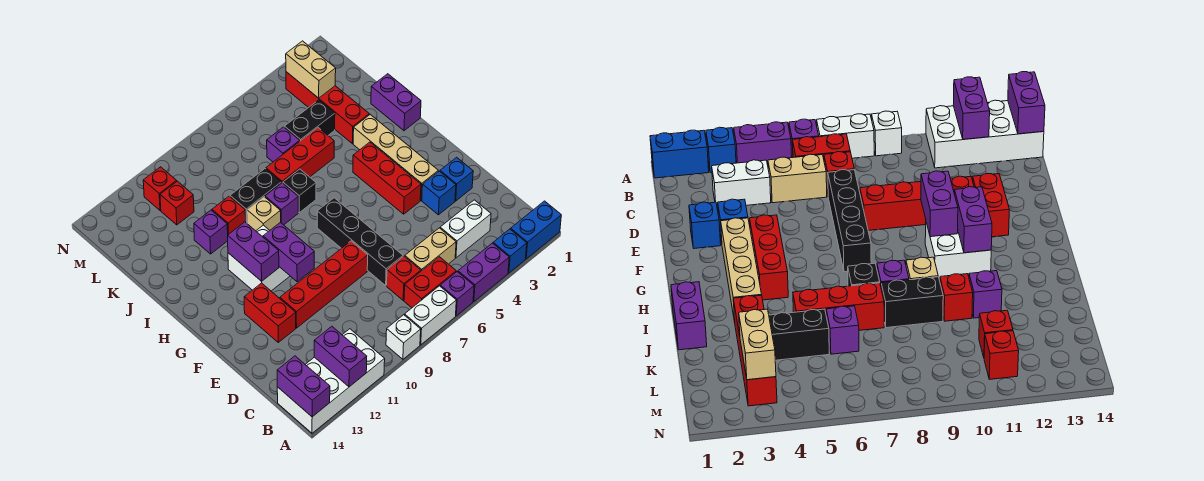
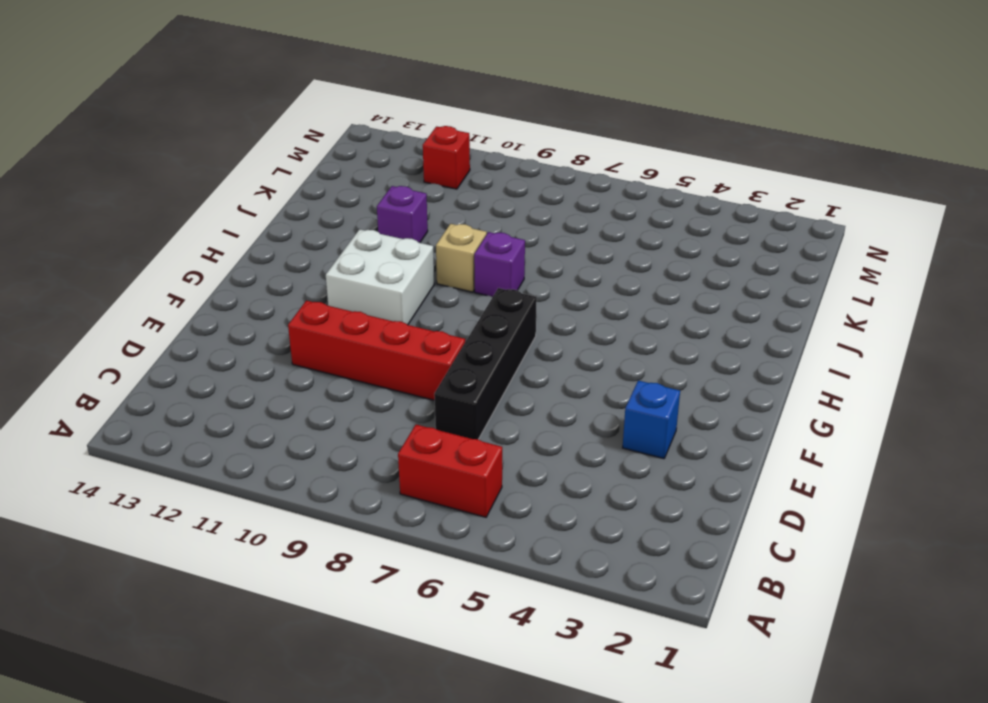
none -> blue brick A1:A2 level 1
none -> blue brick A3 level 1
none -> purple brick A4:A5 level 1
none -> purple brick A6 level 1

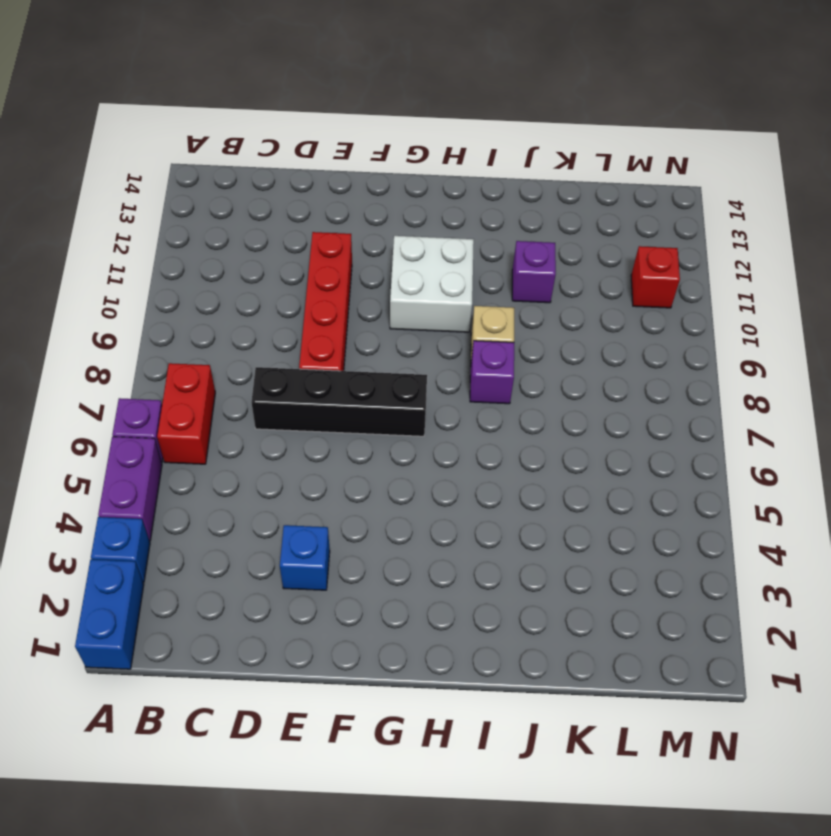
none -> white brick A7:A8 level 1
none -> white brick A9 level 1
none -> white brick A11:B14 level 1
none -> white brick C3:C4 level 1

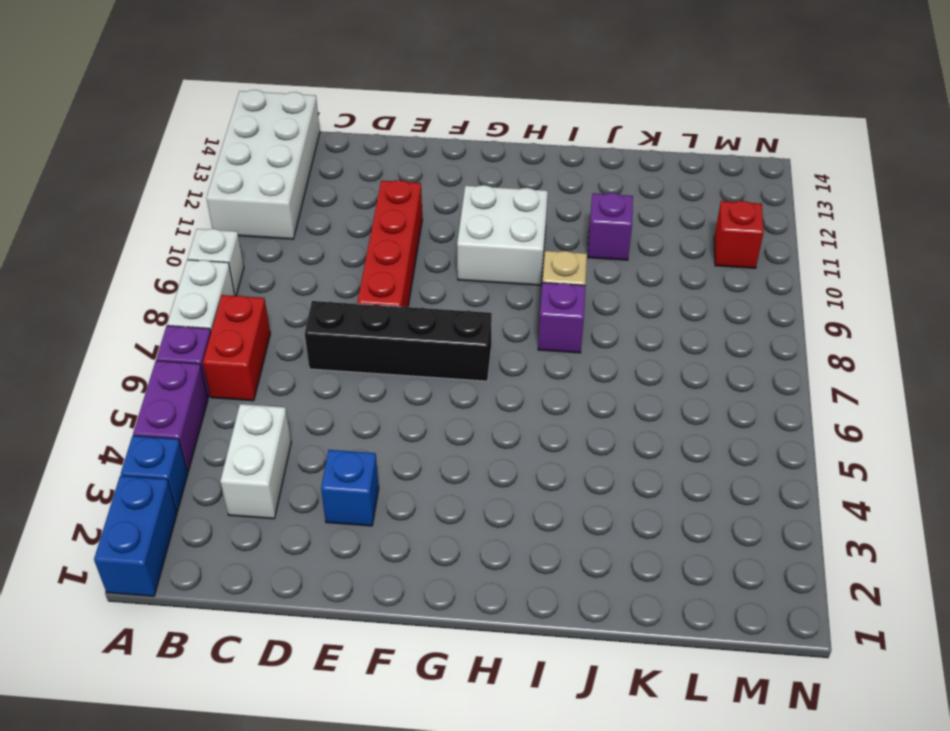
none -> tan brick C5:C6 level 1
none -> red brick C7 level 1
none -> blue brick E2 level 1
none -> red brick E12:F12 level 1

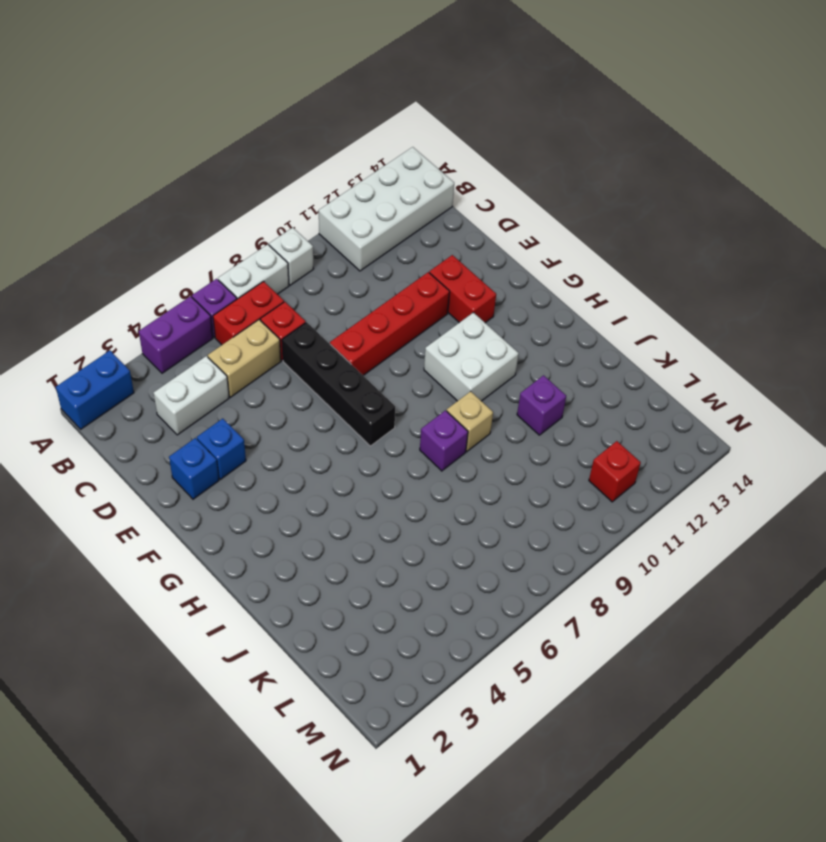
none -> blue brick A3 level 1
none -> tan brick F3:I3 level 1
none -> red brick F4:H4 level 1
none -> purple brick I1:J1 level 1

